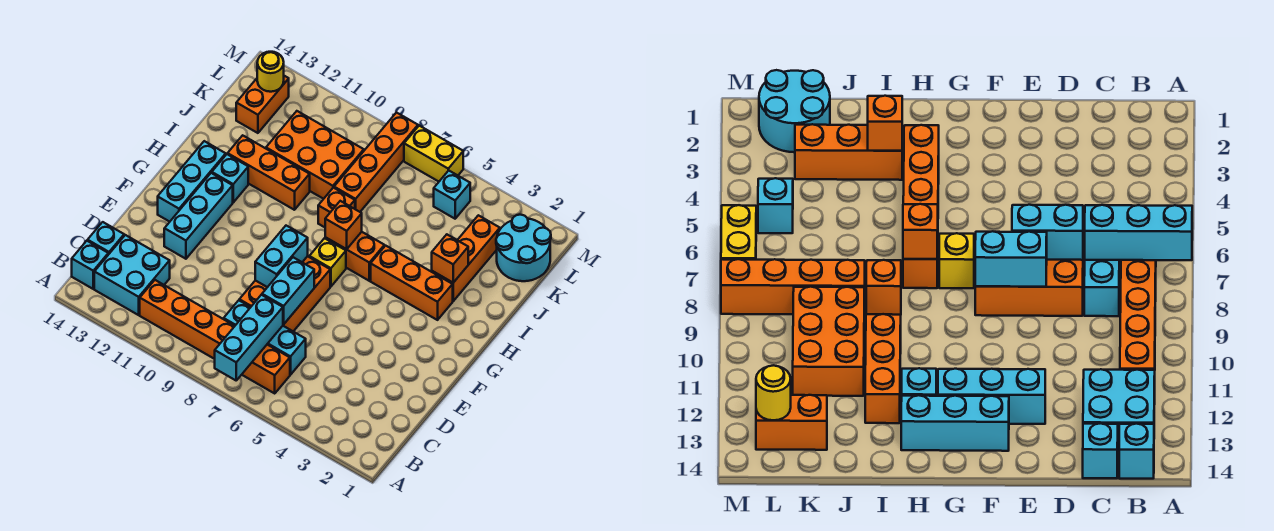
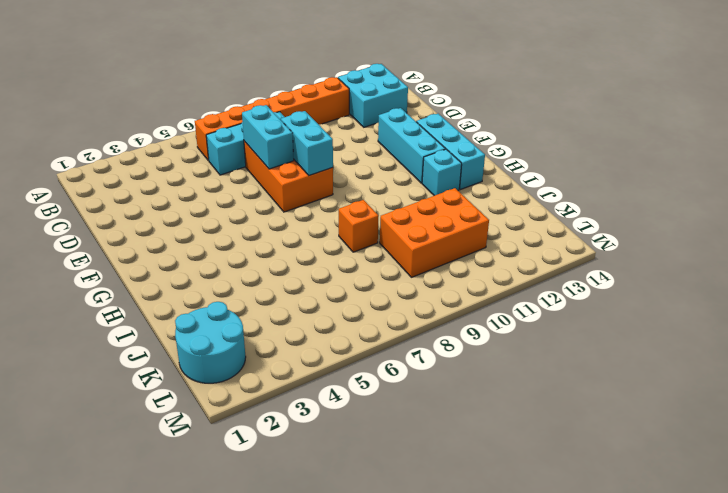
none -> cyan brick B14 level 1
none -> cyan brick C14 level 1
none -> yellow brick G7 level 1

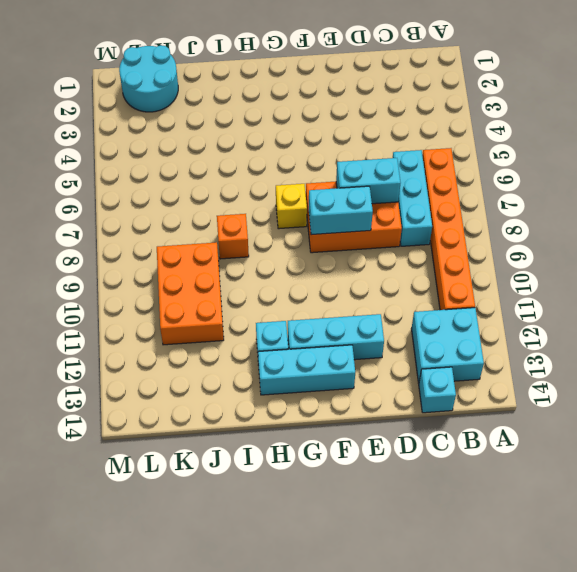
none -> cyan brick B14 level 1
none -> orange brick H3:H5 level 1
none -> orange brick H6:H7 level 1

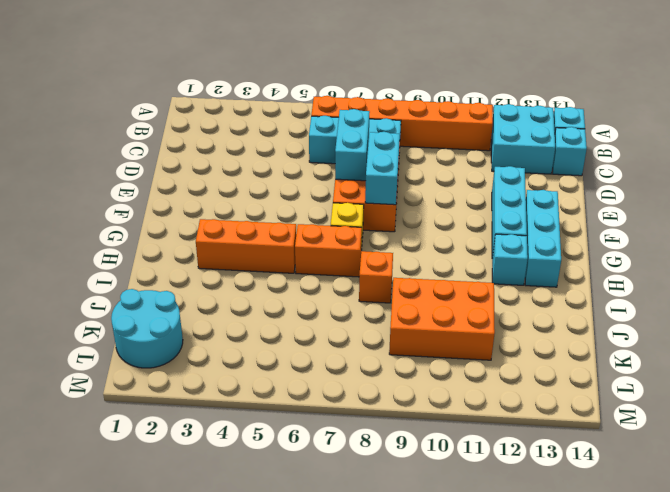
none -> orange brick I3:K3 level 1
none -> orange brick I10:I12 level 1
none -> orange brick J8:M8 level 1

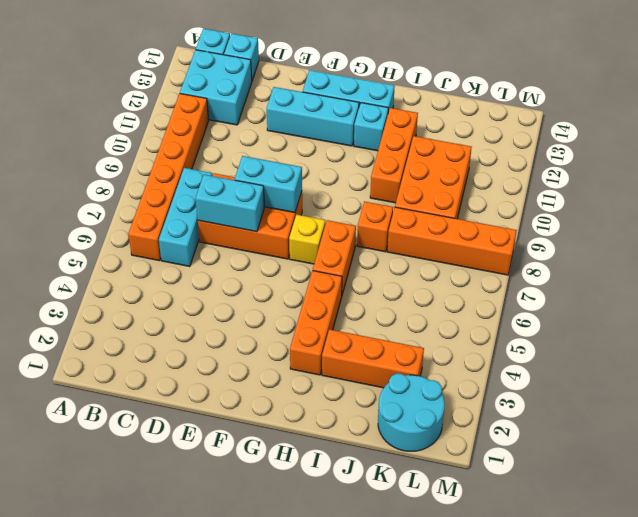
none -> orange brick K13:L13 level 1
none -> cyan brick L5 level 1
none -> yellow brick M6:M7 level 1

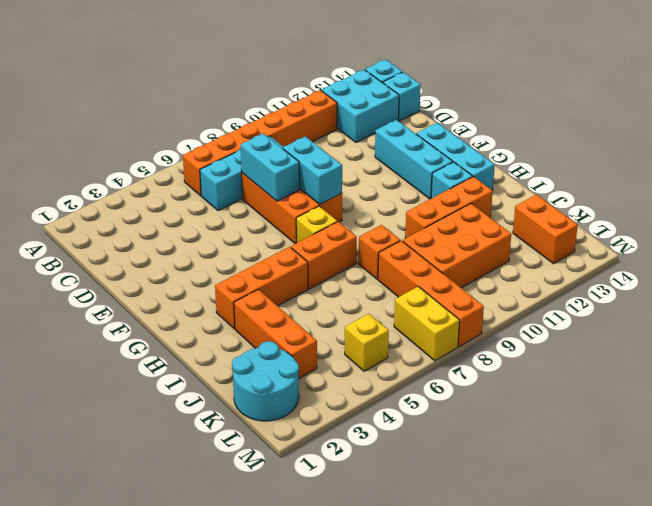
yellow brick L5 level 1 -> cyan brick L5 level 1
yellow brick L7:M7 level 1 -> yellow brick M6:M7 level 1
none -> cyan brick A7:C7 level 2
none -> orange brick H7 level 2
none -> orange brick I3 level 2

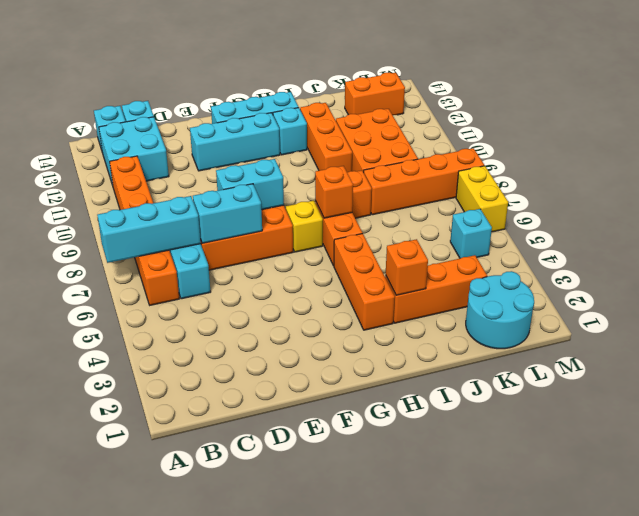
none -> yellow round brick L13 level 2

